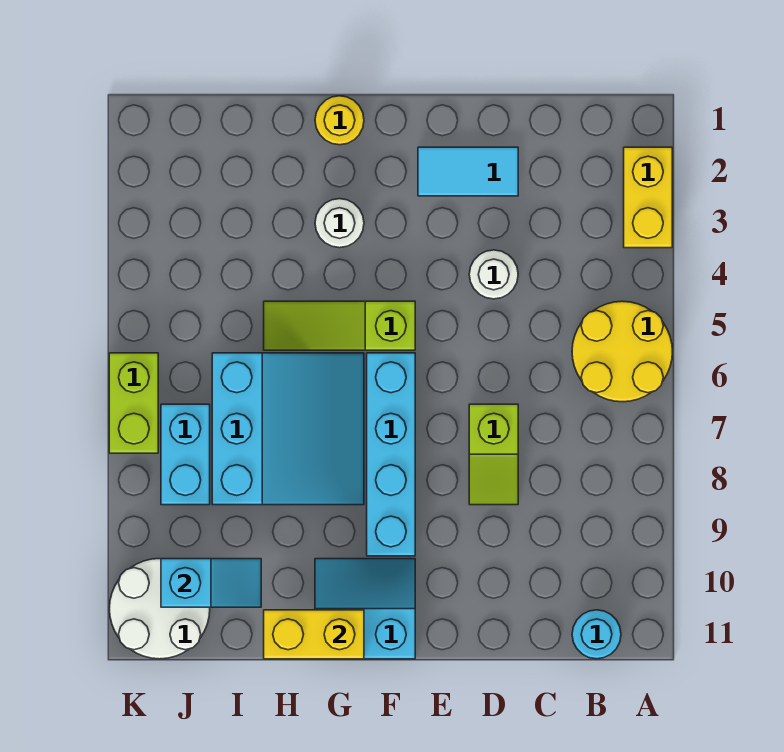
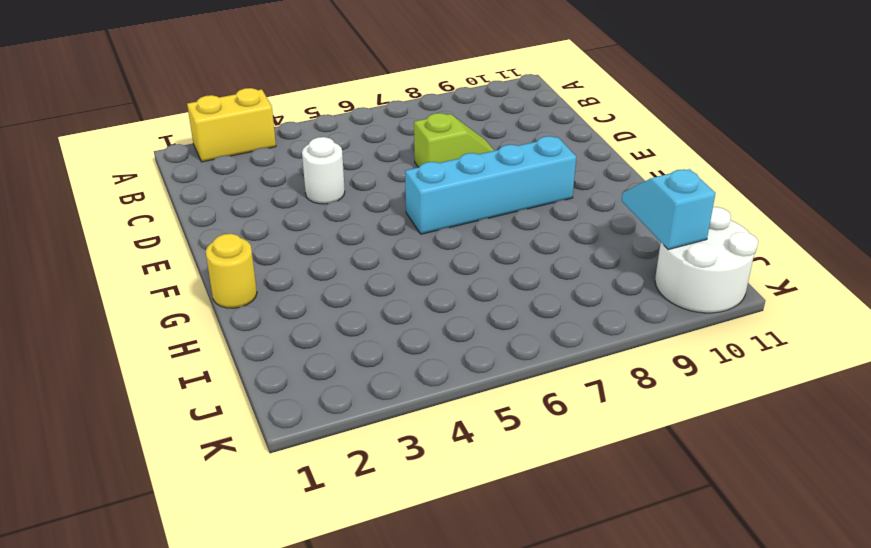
none -> yellow round brick A5:B6 level 1
none -> cyan round brick B11 level 1
none -> cyan tile D2:E2 level 1

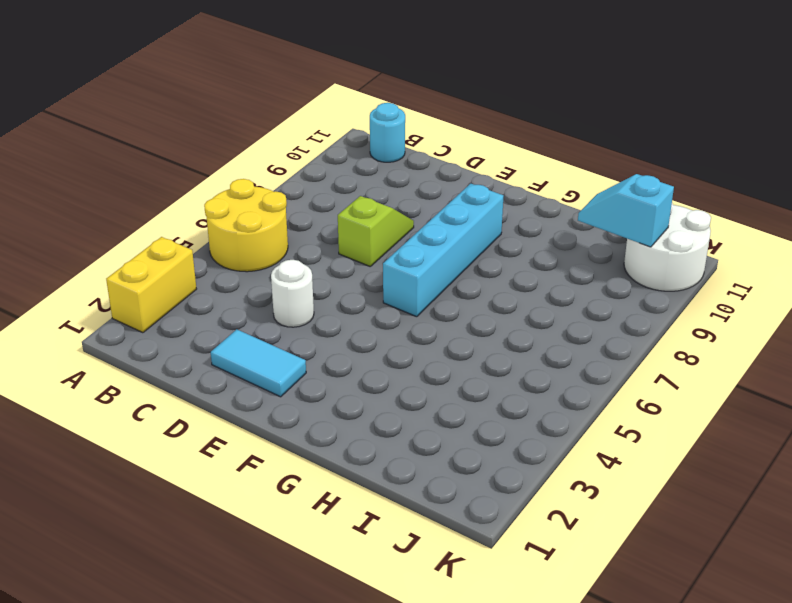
none -> lime slope F5:H5 level 1 top F
none -> cyan slope F10:G11 level 1 top 11
none -> yellow round brick G1 level 1

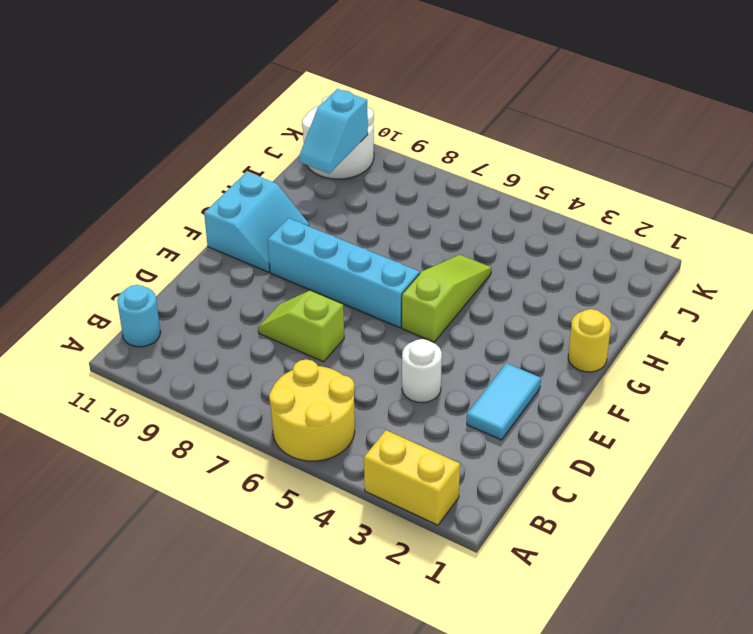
none -> white round brick G3 level 1
none -> cyan slope G6:I8 level 1 top I
none -> cyan brick J7:J8 level 1

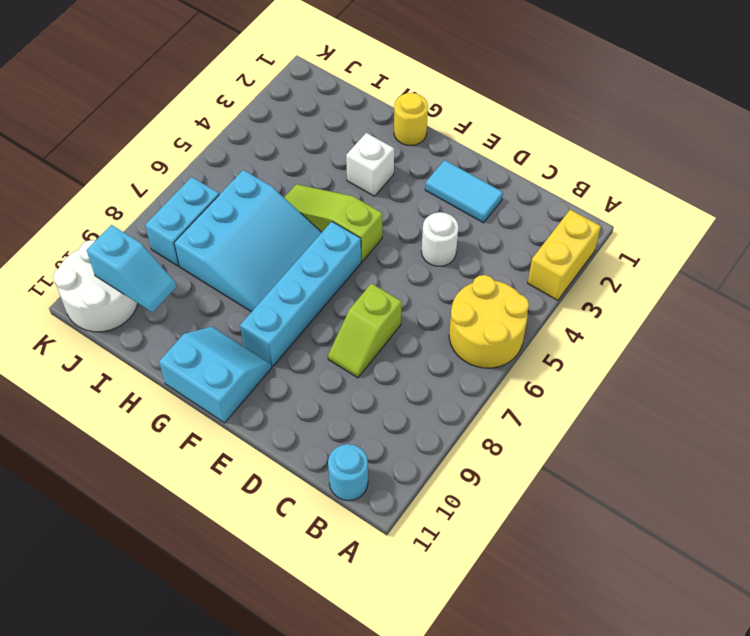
white brick G3 level 1 -> white round brick G3 level 1
none -> lime brick K6:K7 level 1
none -> yellow brick G11:H11 level 2

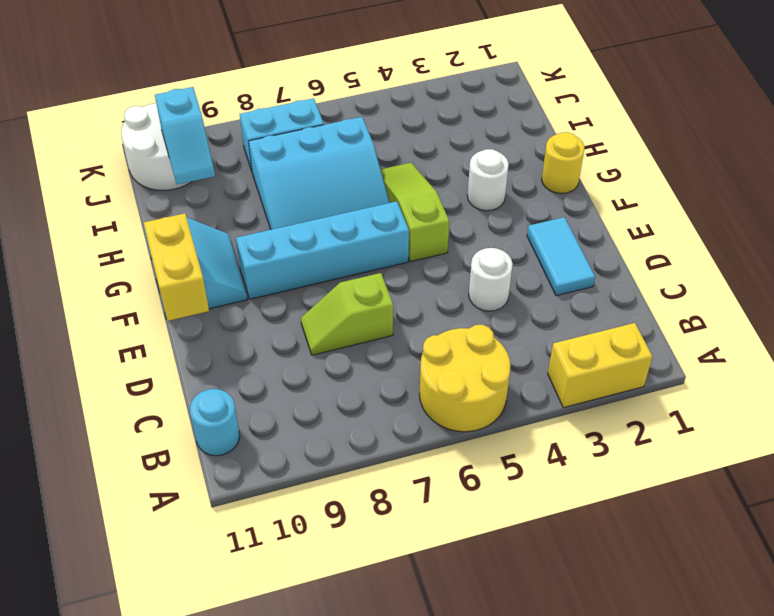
yellow brick E11:F11 level 2 -> yellow brick G11:H11 level 2
none -> lime brick K6:K7 level 1

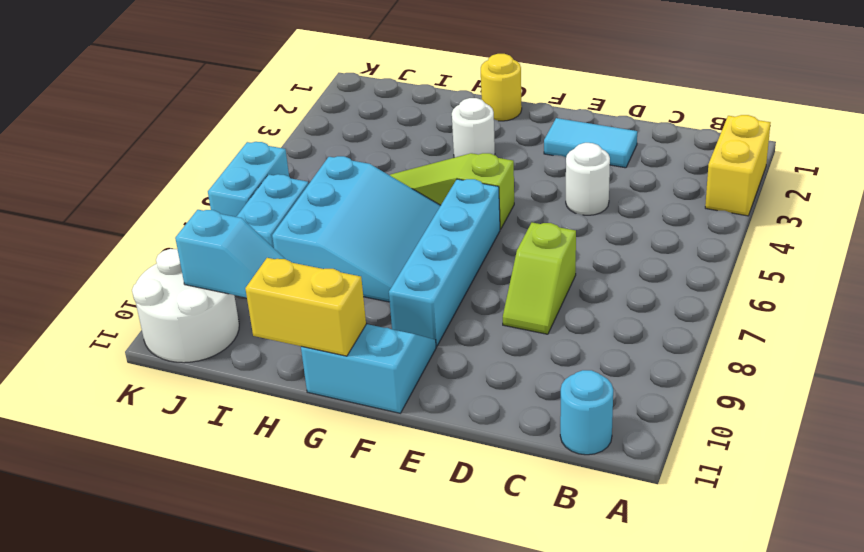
cyan brick K6:K7 level 1 -> lime brick K6:K7 level 1
none -> yellow round brick A5:B6 level 1

